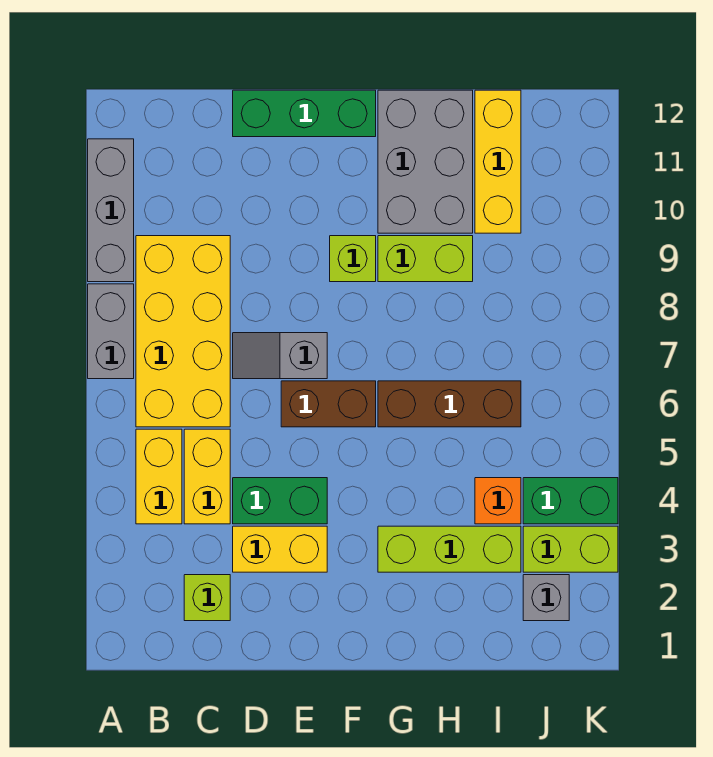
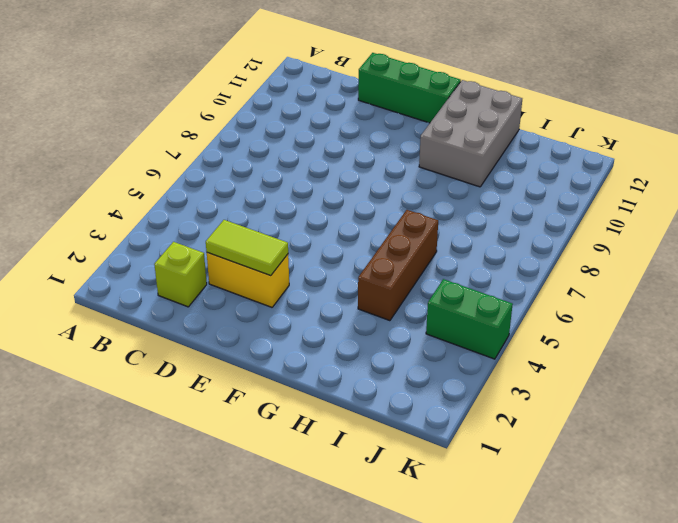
lime tile D3:E3 level 2 -> none
brown brick H4:H6 level 1 -> brown brick G6:I6 level 1
none -> grey brick A7:A8 level 1
none -> grey brick A9:A11 level 1
none -> yellow brick B4:B5 level 1

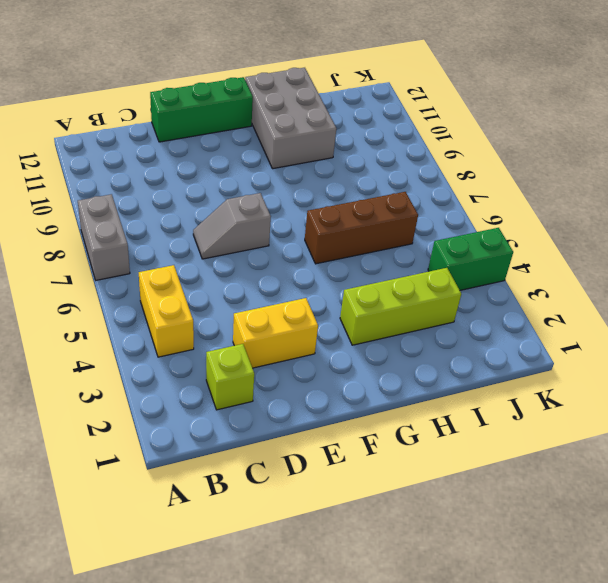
none -> grey brick A9:A11 level 1
none -> yellow brick B6:C9 level 1
none -> yellow brick C4:C5 level 1

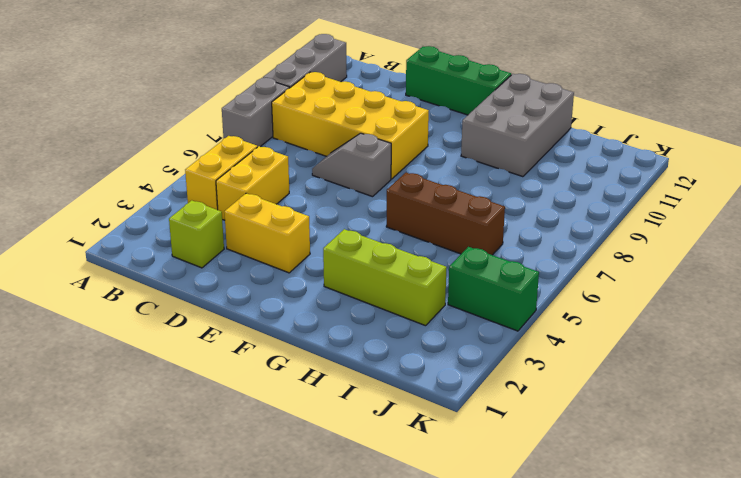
yellow brick B8:E9 level 1 -> yellow brick B6:C9 level 1
none -> green brick D4:E4 level 1
none -> brown brick E6:F6 level 1
none -> lime brick F9 level 1

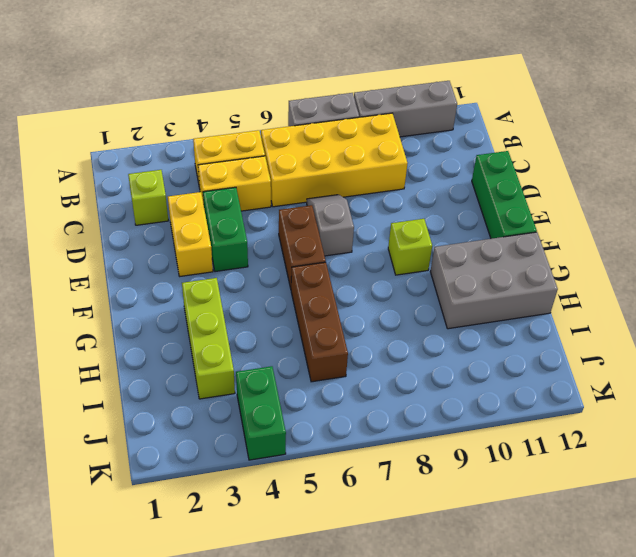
none -> lime brick G9:H9 level 1
none -> orange brick I4 level 1
none -> yellow brick I10:I12 level 1

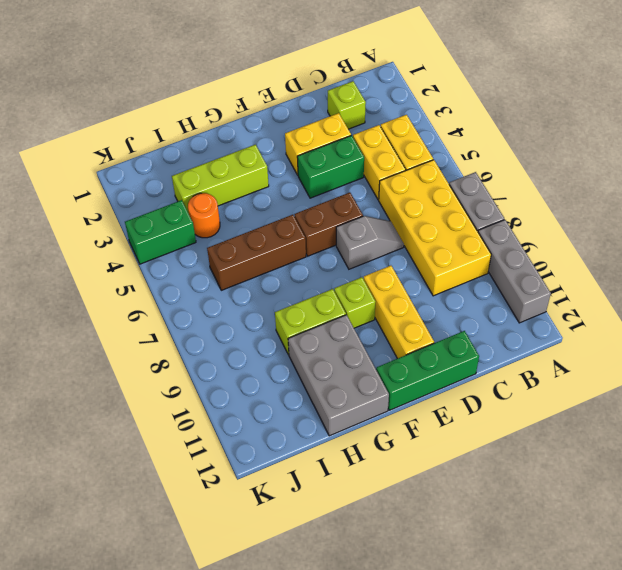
yellow brick E9:E11 level 1 -> yellow brick I10:I12 level 1
orange round brick I4 level 1 -> orange brick I4 level 1
none -> grey brick J2 level 1
none -> lime brick J3:K3 level 1

